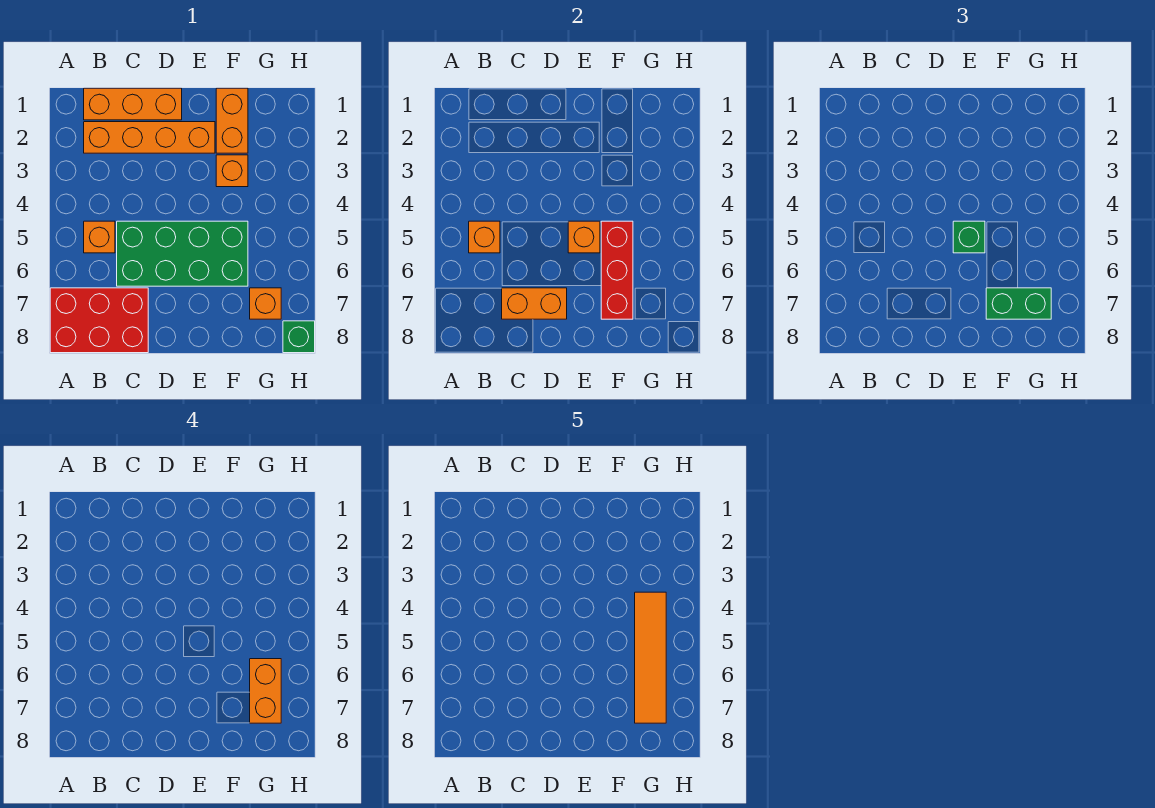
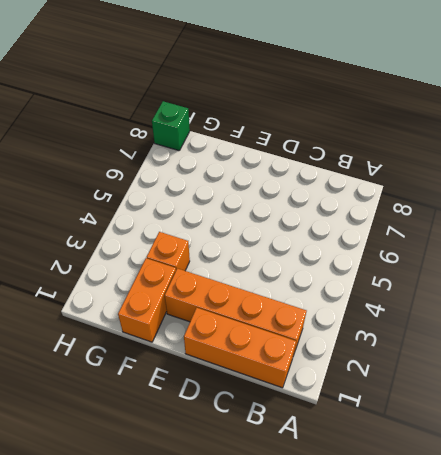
none -> red brick A7:C8 level 1
none -> orange brick B5 level 1
none -> green brick C5:F6 level 1

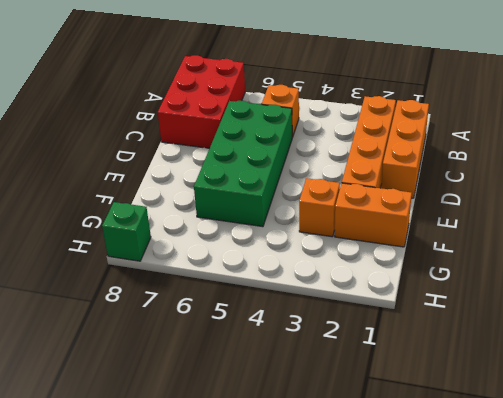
none -> orange brick G7 level 1
none -> orange brick B5 level 2
none -> orange brick C7:D7 level 2

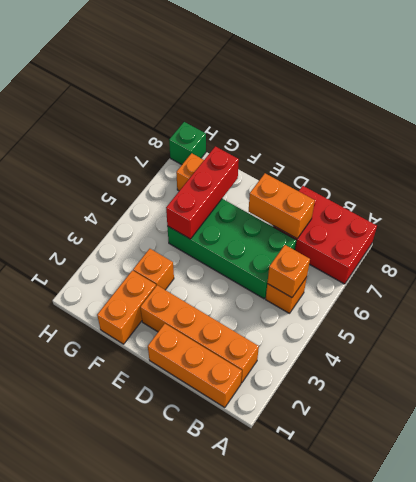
none -> orange brick E5 level 2
none -> green brick E5 level 3
none -> green brick F7:G7 level 3

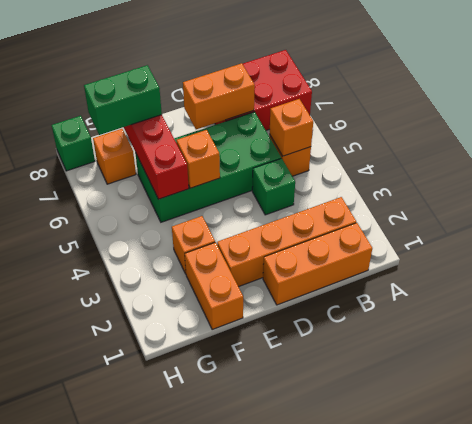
green brick C4 level 1 -> green brick E5 level 3
none -> orange brick G6:G7 level 4
none -> orange tile G4:G7 level 5

